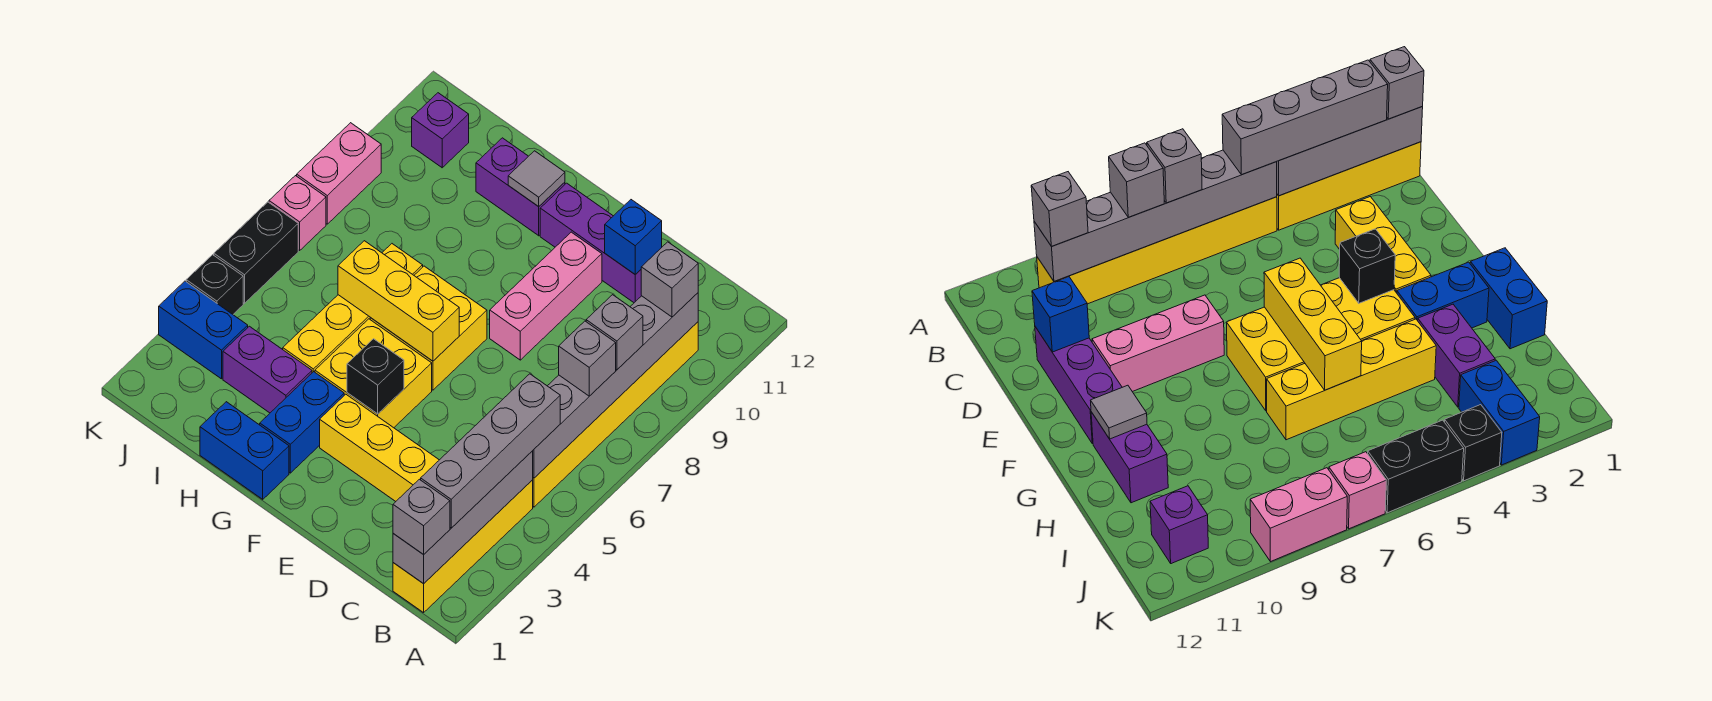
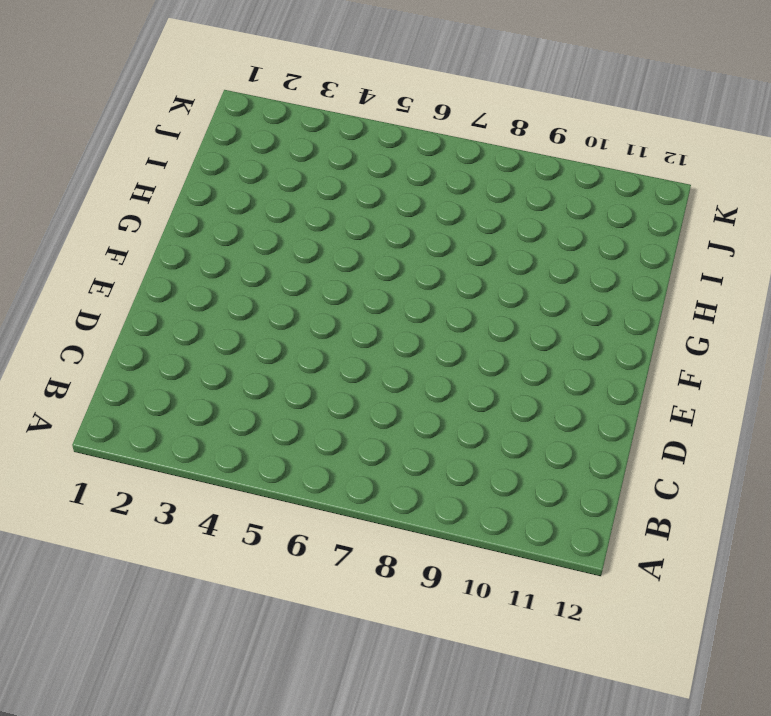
none -> yellow brick B1:B4 level 1
none -> yellow brick B5:B10 level 1
none -> yellow brick D3:F3 level 1

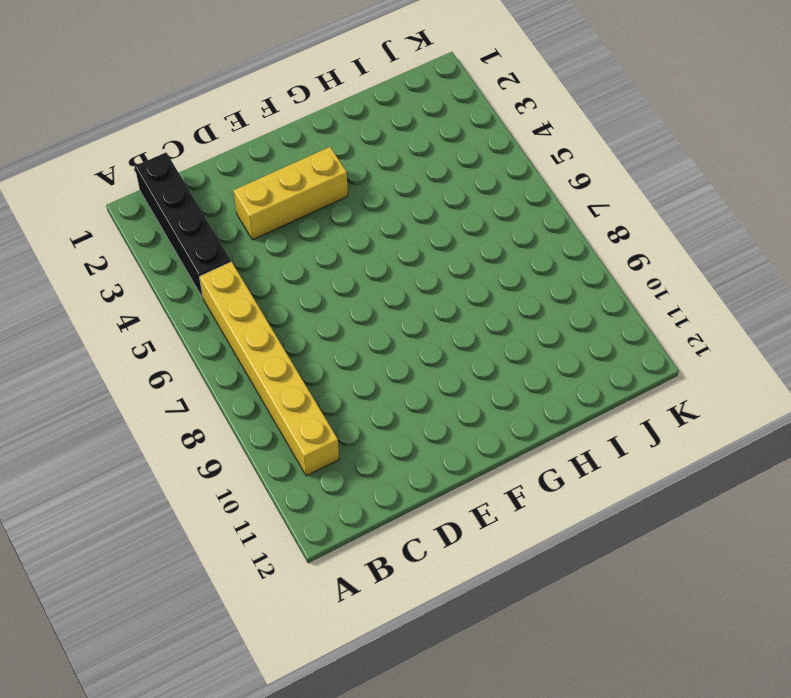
black brick B1:B4 level 1 -> yellow brick B1:B4 level 1
none -> purple brick D11:F11 level 1
none -> pink brick E8:E10 level 1
none -> yellow brick F4:G5 level 1

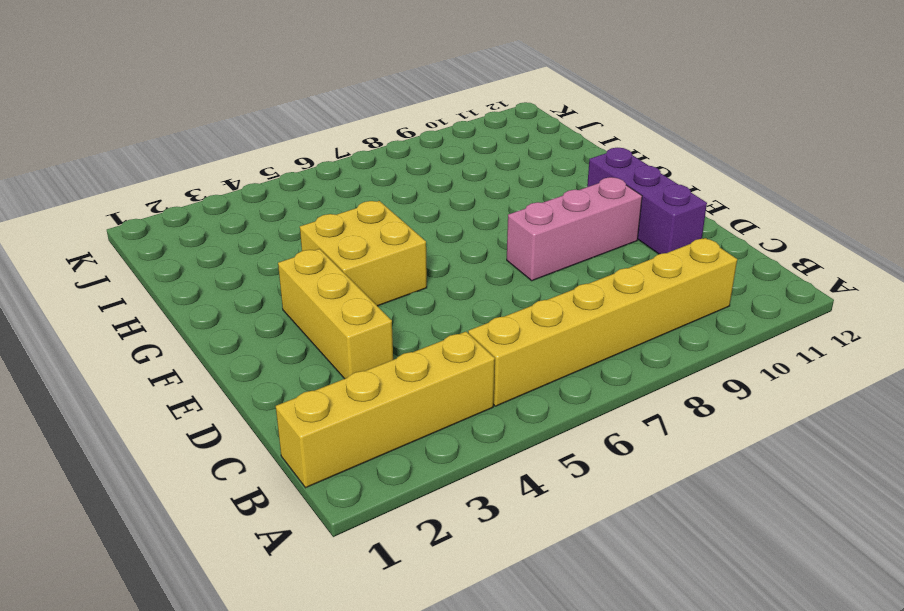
none -> yellow brick F6:G7 level 1
none -> blue brick G1:H1 level 1
none -> blue brick G2:G3 level 1

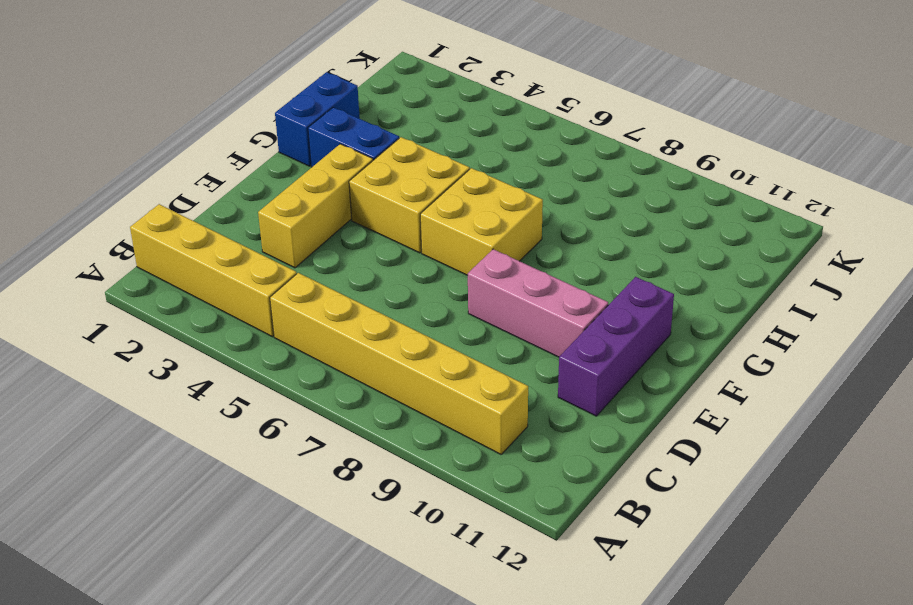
none -> purple brick G11:H11 level 1
none -> purple brick H3:I3 level 1
none -> yellow brick H4:H7 level 1

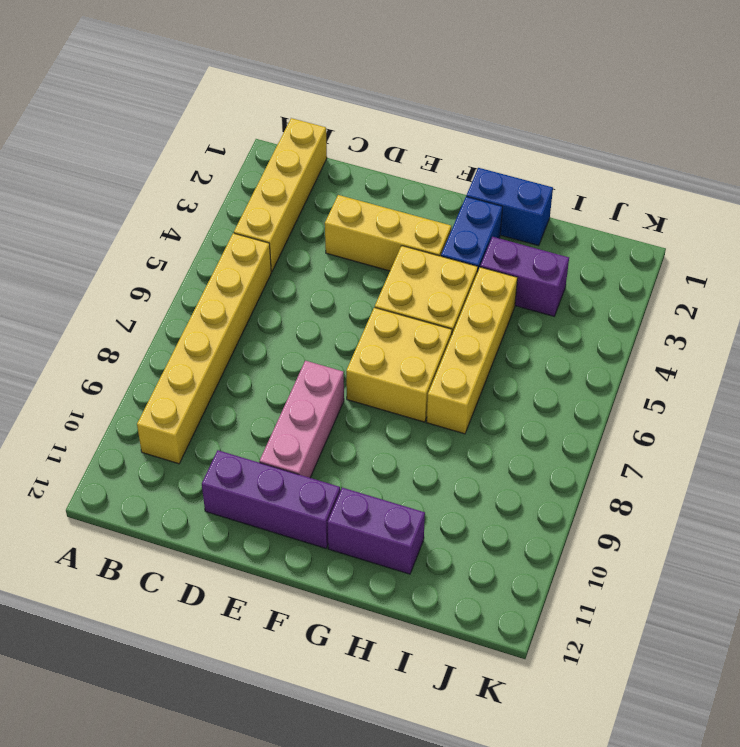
none -> blue brick J3:K3 level 1
none -> purple brick J11 level 1
none -> black brick K4 level 1

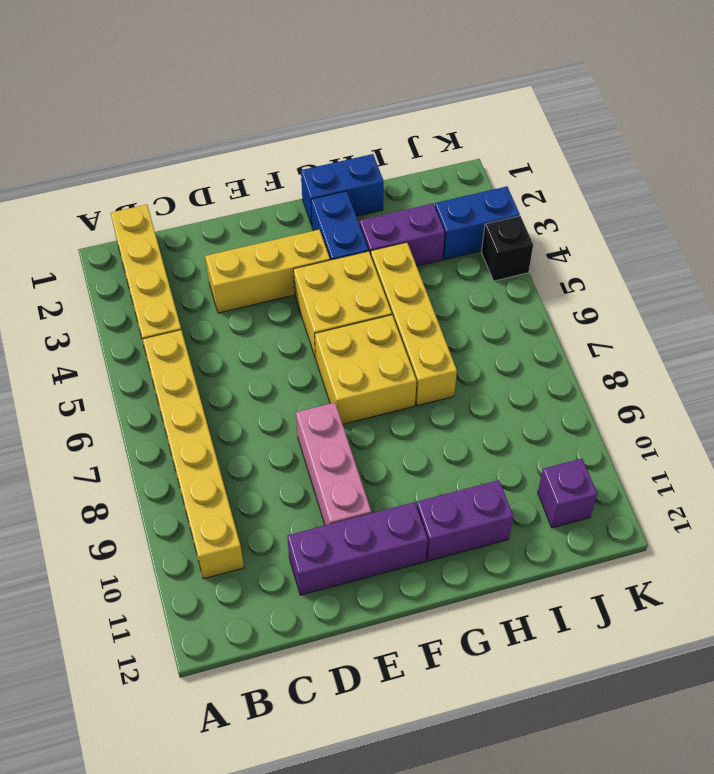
none -> black brick K5:K6 level 1
none -> pink brick K7 level 1
none -> pink brick K8:K9 level 1

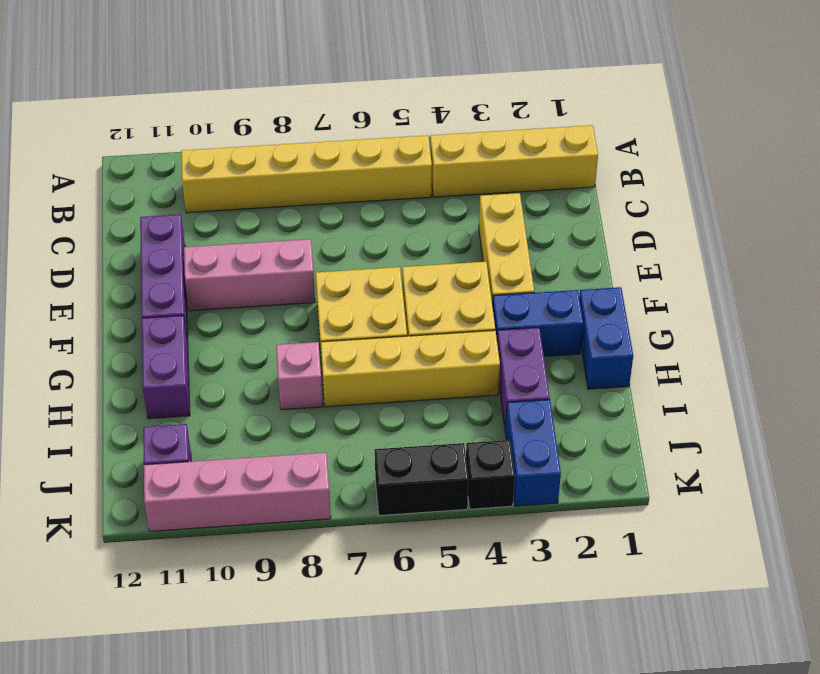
pink brick H8 level 1 -> pink brick K7 level 1
pink brick K8:K11 level 1 -> pink brick K8:K9 level 1
none -> grey brick B1:B4 level 2
none -> grey brick B5:B10 level 2
none -> blue brick D11 level 2

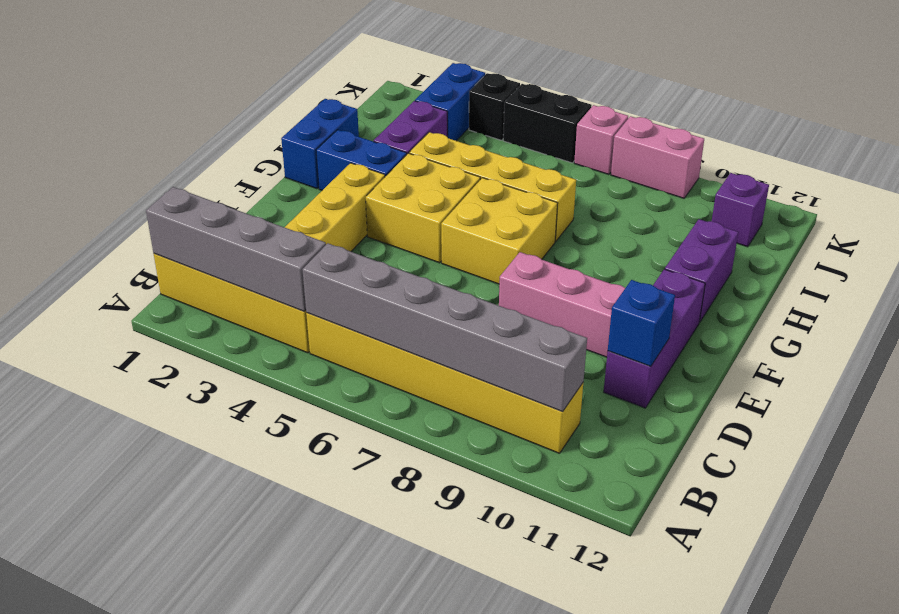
none -> black brick F4 level 2
none -> yellow brick F6:H6 level 2
none -> grey tile G11 level 2

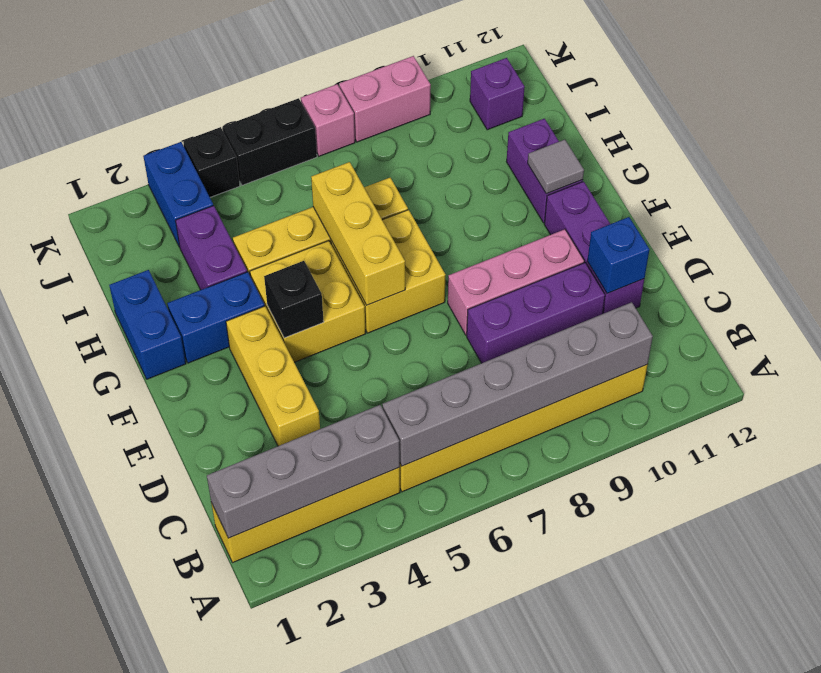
purple brick D8:D10 level 1 -> none
none -> grey brick B1 level 3
none -> grey brick B2:B5 level 3
none -> grey brick B7 level 3

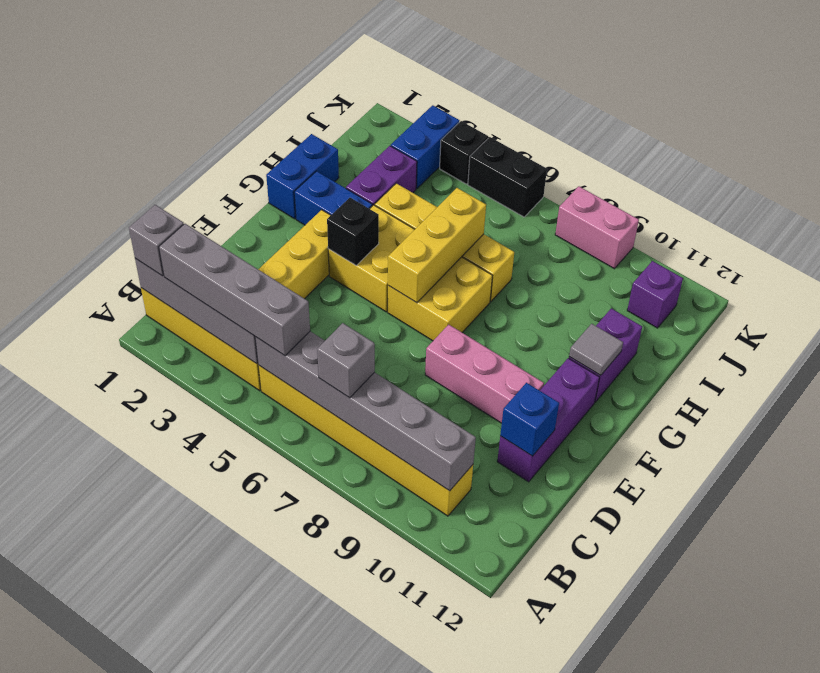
none -> pink brick K7 level 1
none -> grey brick B8 level 3
none -> grey brick B10 level 3

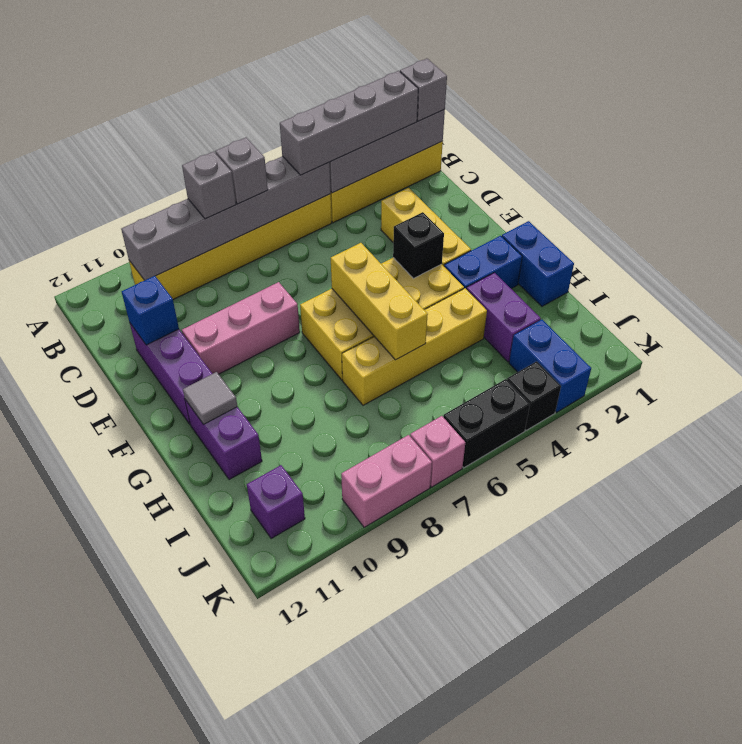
none -> grey brick B10 level 3

